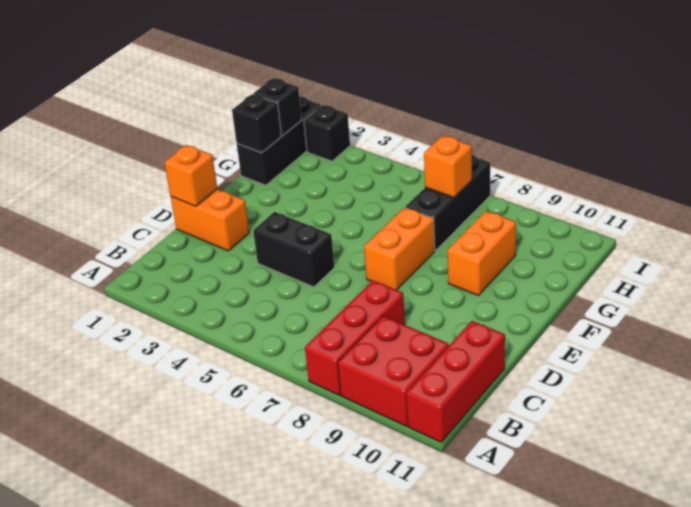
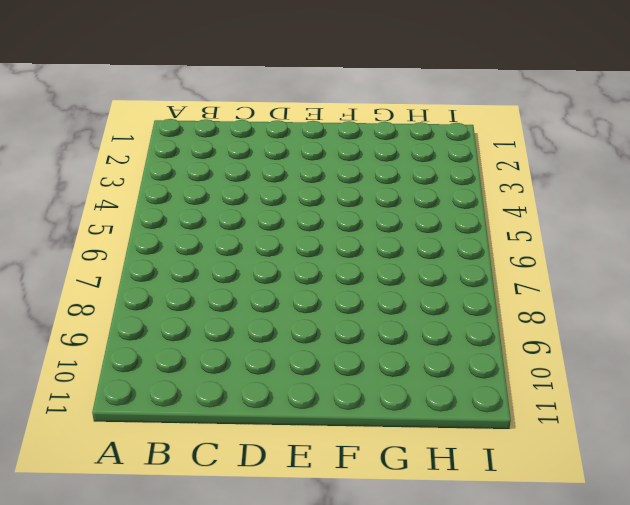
none -> red brick A8:C8 level 1
none -> red brick A9:B10 level 1
none -> red brick A11:C11 level 1

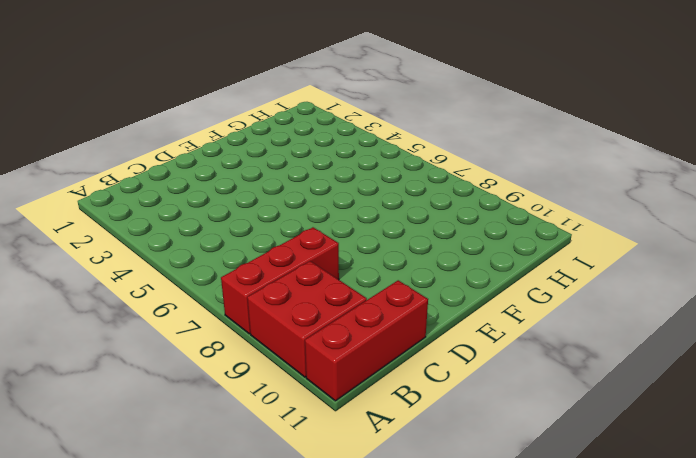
none -> orange brick D1:D2 level 1
none -> black brick D4:D5 level 1
none -> orange brick E7:F7 level 1

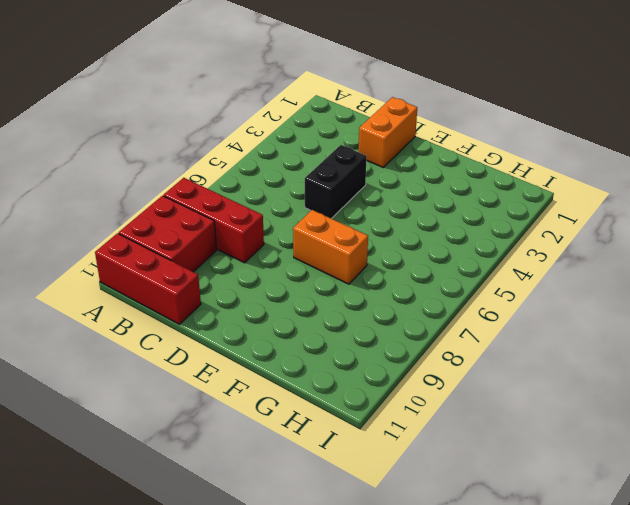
none -> orange brick F9:G9 level 1
none -> black brick G1:I1 level 1
none -> black brick G7:I7 level 1

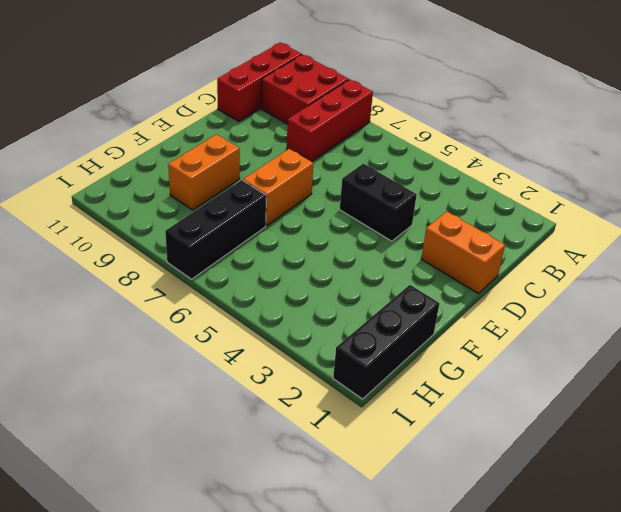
none -> black brick I2 level 1
none -> orange brick D1 level 2
none -> black brick G1 level 2

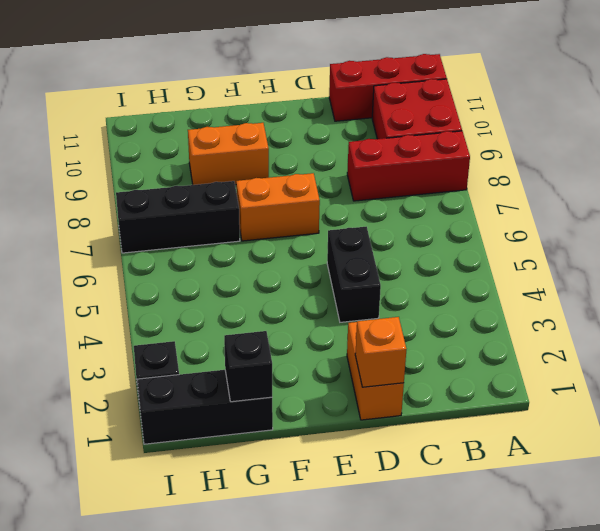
none -> black brick H1 level 2
none -> orange brick H7 level 2

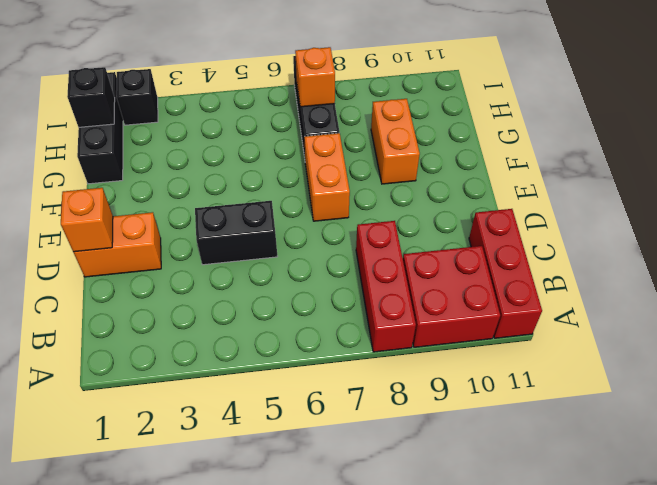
none -> black brick G1 level 2

